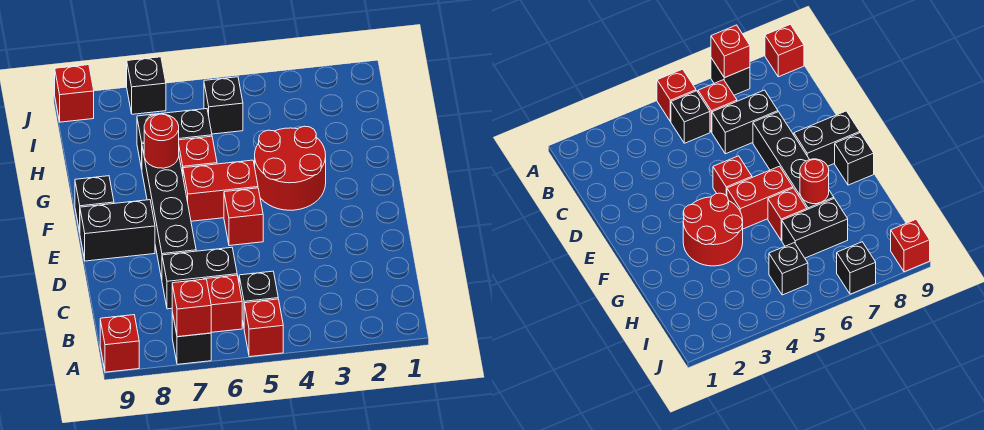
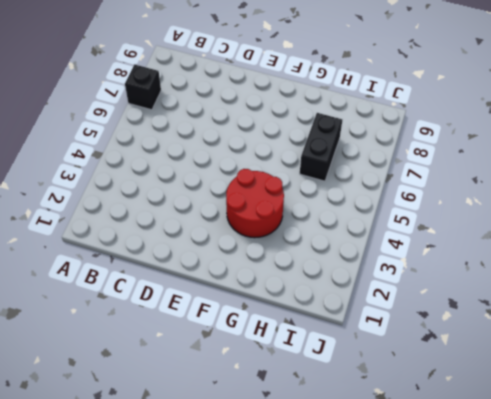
none -> red brick A5 level 1
none -> red brick A9 level 1
none -> black brick B5 level 1

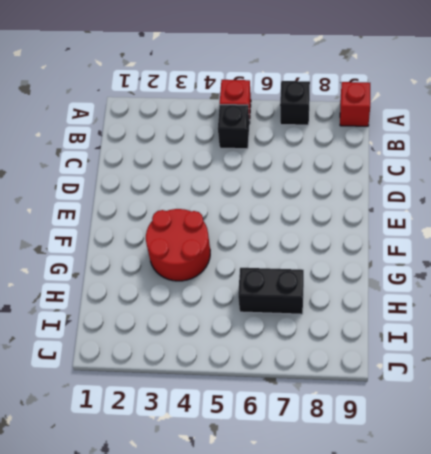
none -> red brick B6 level 1
none -> black brick C6:C7 level 1
none -> black brick D7:G7 level 1

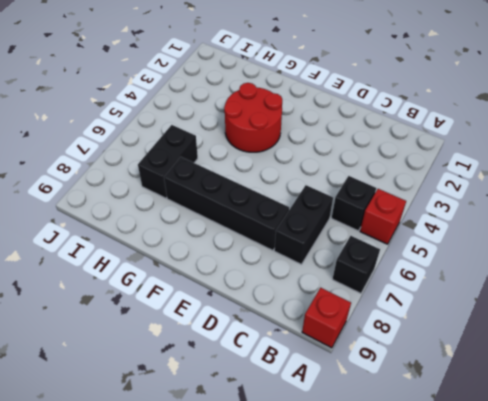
none -> red brick B6 level 1
none -> red brick E5 level 1
none -> black brick E8:E9 level 1

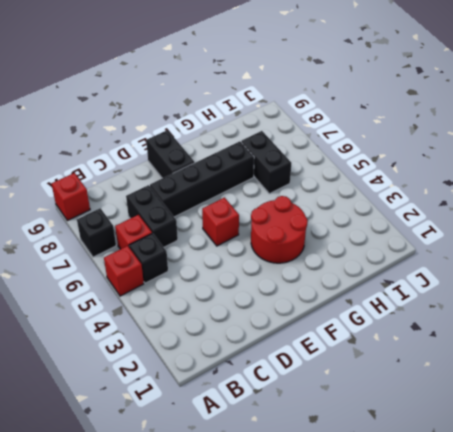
none -> red brick F5:F6 level 1
none -> black brick F9 level 1
none -> red brick G6 level 1

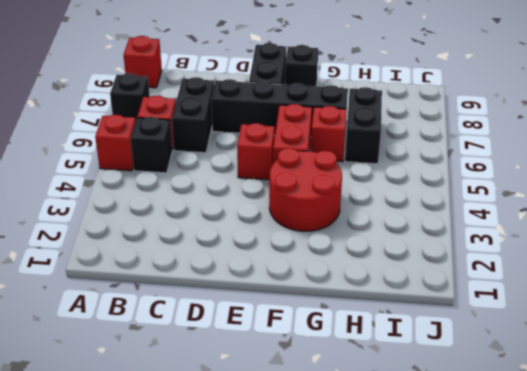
none -> black brick I5 level 1
none -> black brick J7 level 1
none -> red brick J9 level 1

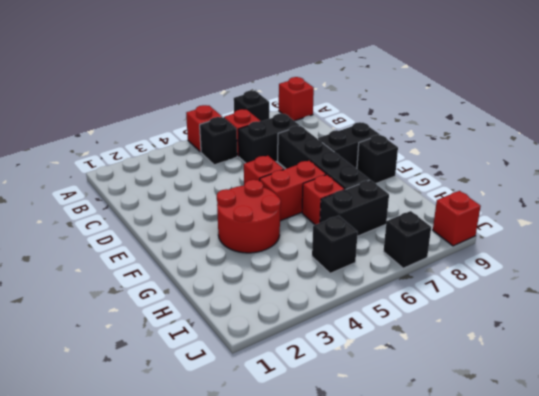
none -> red brick A7 level 2
none -> red round brick G7 level 2

